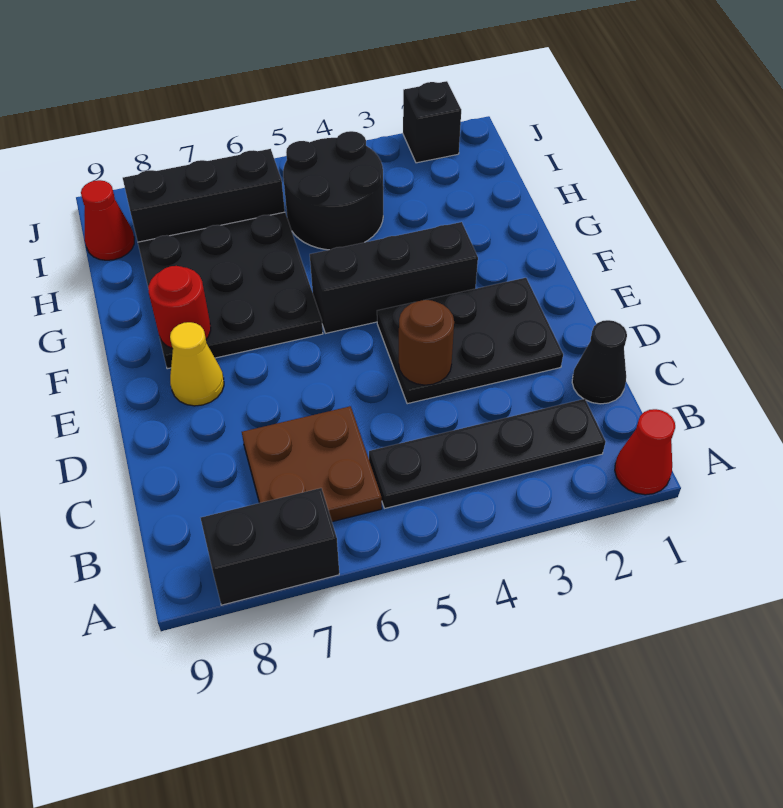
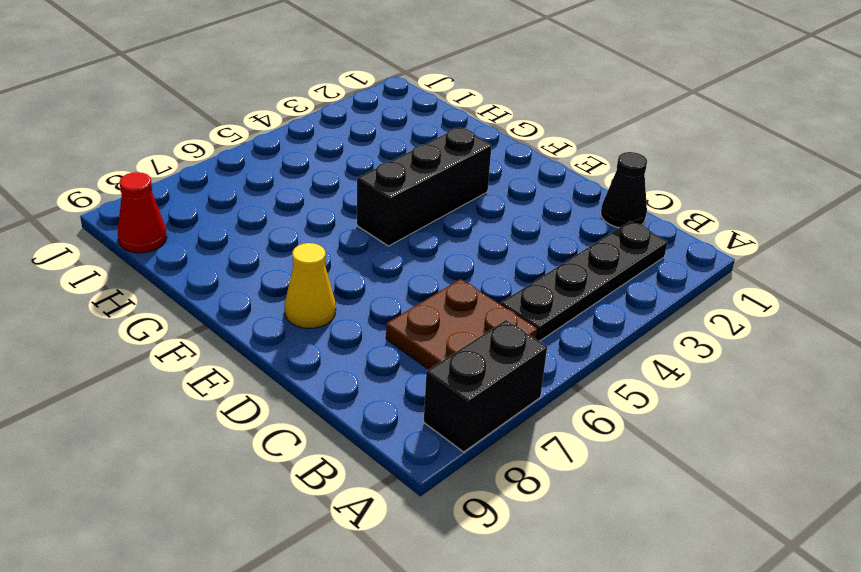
none -> red cone A1 level 1
none -> black plate D2:E4 level 1
none -> black plate F6:H8 level 1

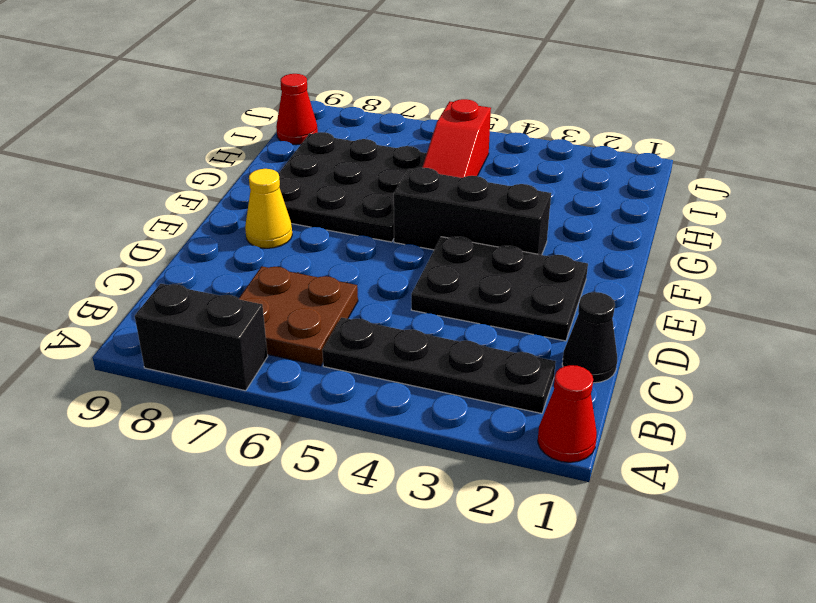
red slope G5:I5 level 1 top I -> black round brick H4:I5 level 1
none -> black brick I6:I8 level 1
none -> black brick J2 level 1
none -> brown round brick D4 level 2

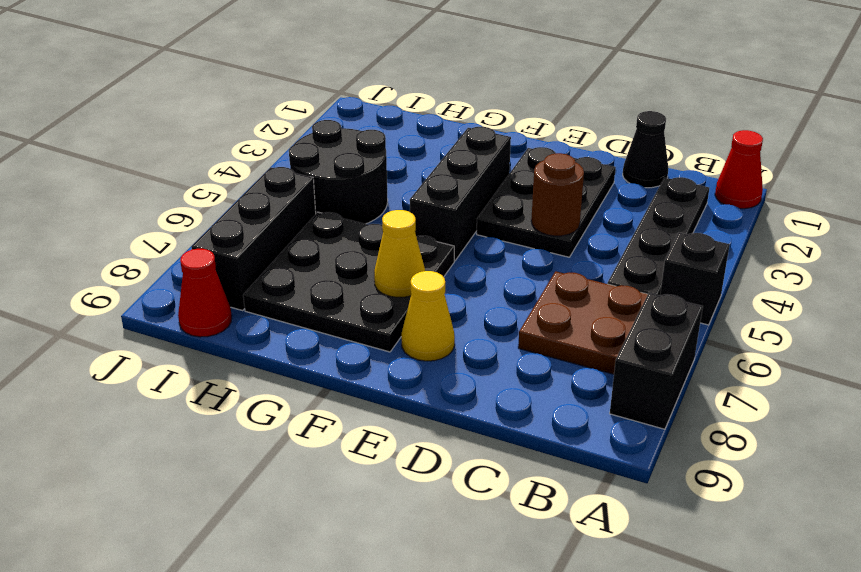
black brick A5 level 1 -> black brick J2 level 1
yellow cone F7 level 2 -> none
none -> red round brick F8 level 2

